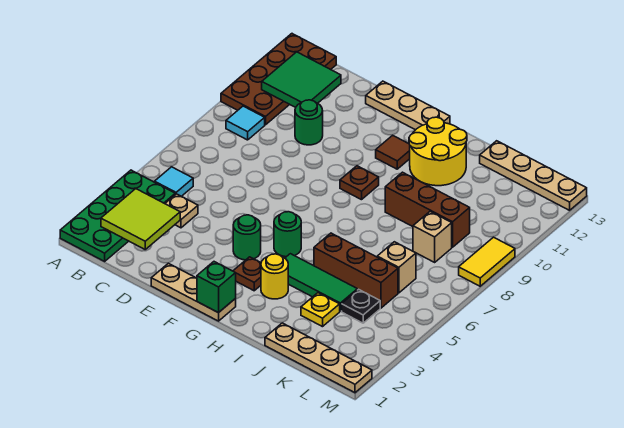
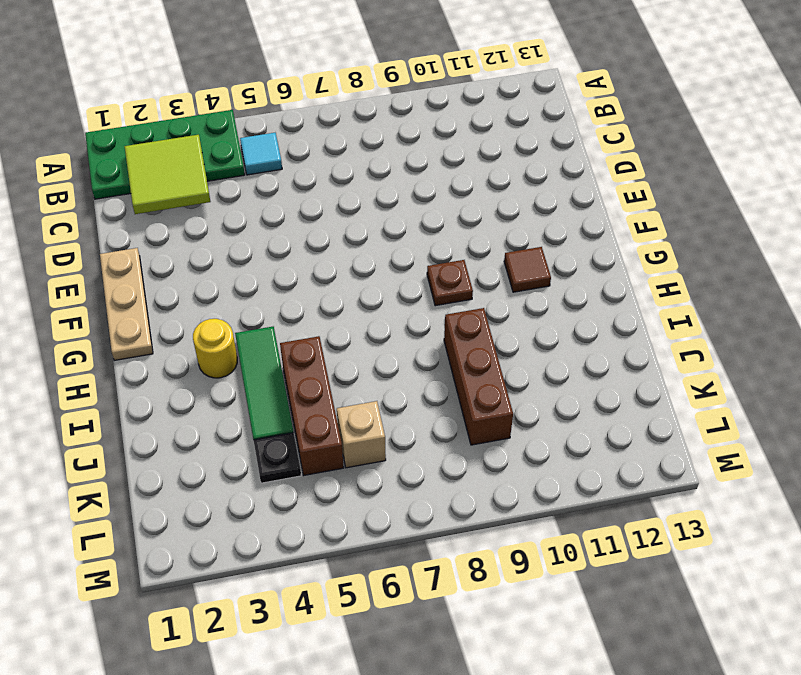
none -> brown plate A10:B13 level 1
none -> cyan tile B9 level 1
none -> tan plate C4 level 1

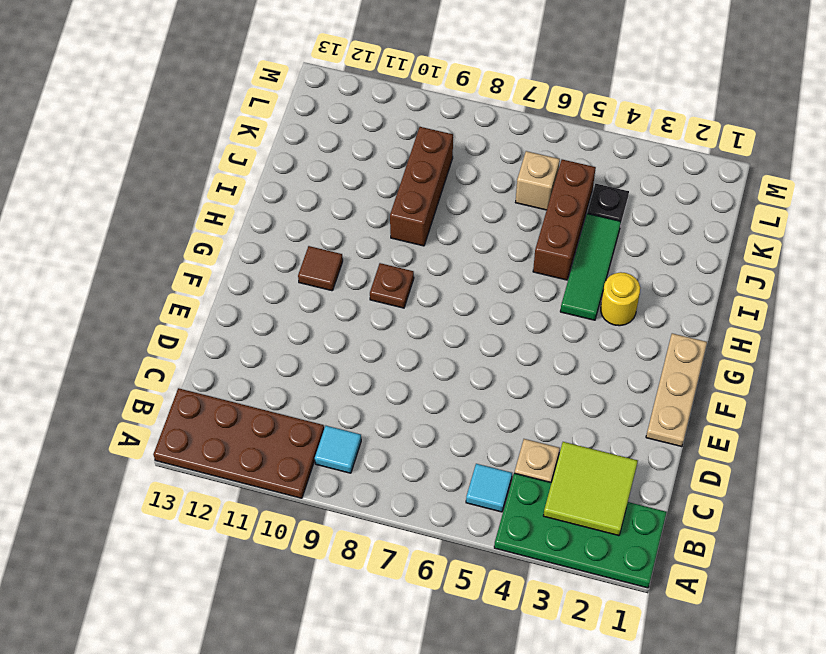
none -> green round brick D10 level 1
none -> tan plate E13:G13 level 1
none -> green round brick F4 level 1

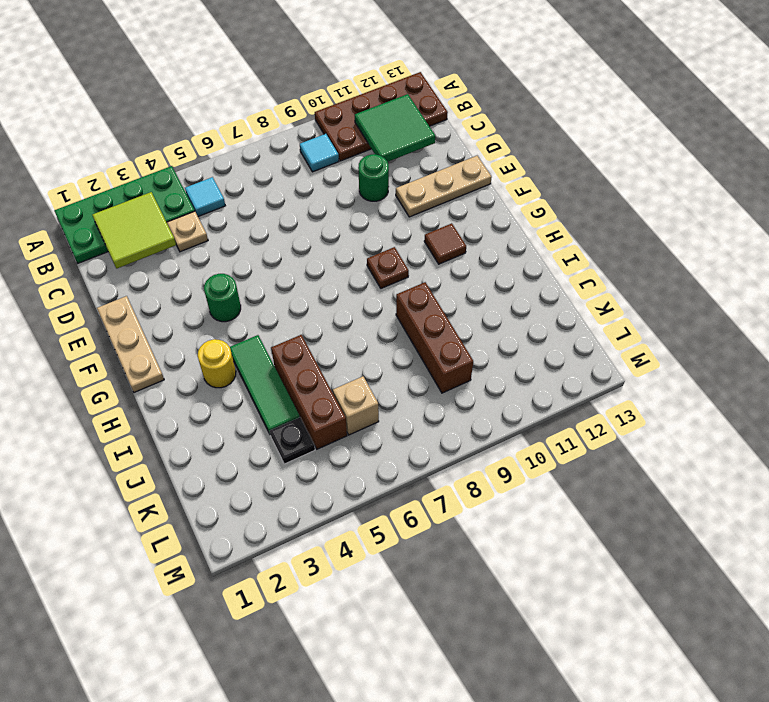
tan plate E11:E13 level 1 -> tan plate E13:G13 level 1
none -> brown plate G3 level 1
none -> green round brick G5 level 1
none -> yellow round brick H11:I12 level 1

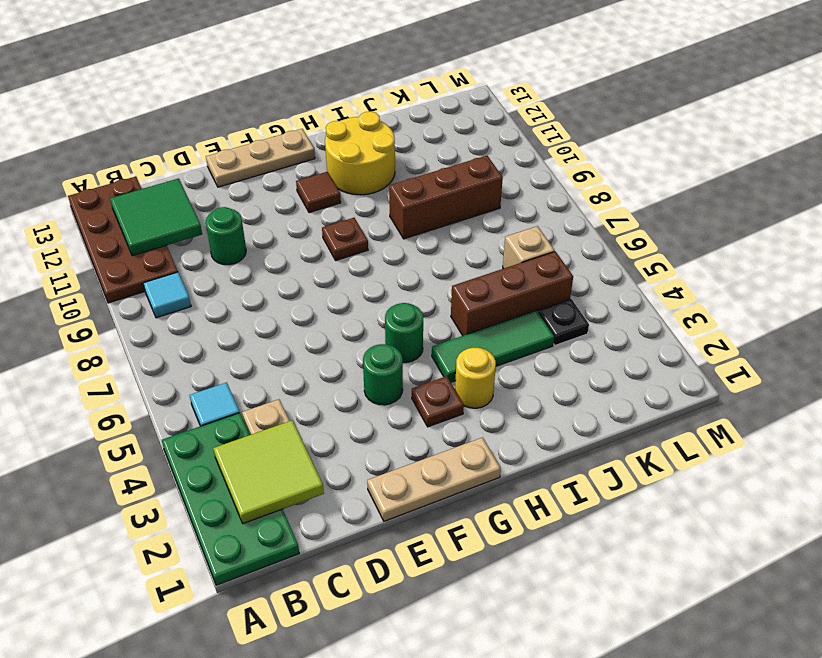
none -> tan plate J1:M1 level 1
none -> yellow plate J3 level 1
none -> tan plate J13:M13 level 1

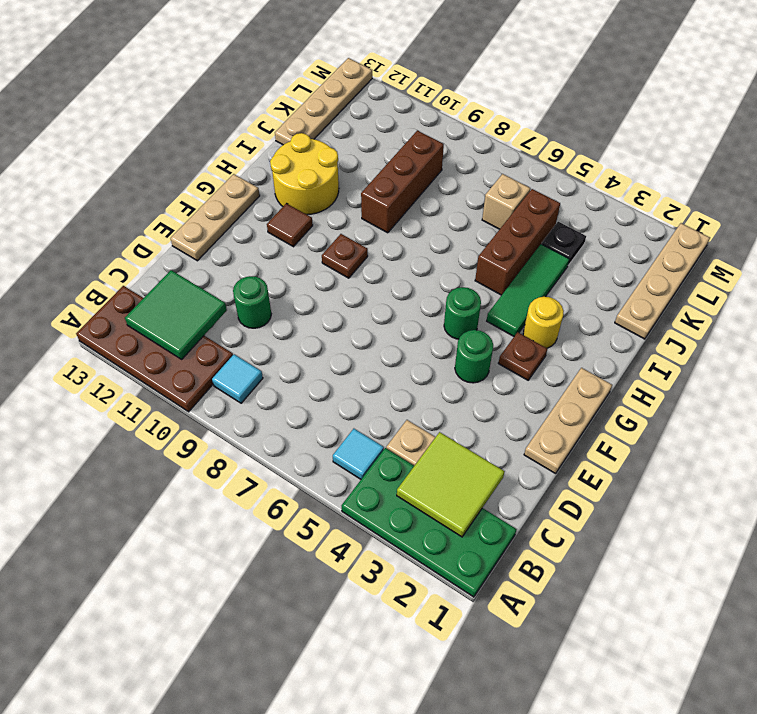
none -> yellow plate J3 level 1
none -> tan brick K8 level 1
none -> yellow tile M8:M9 level 1

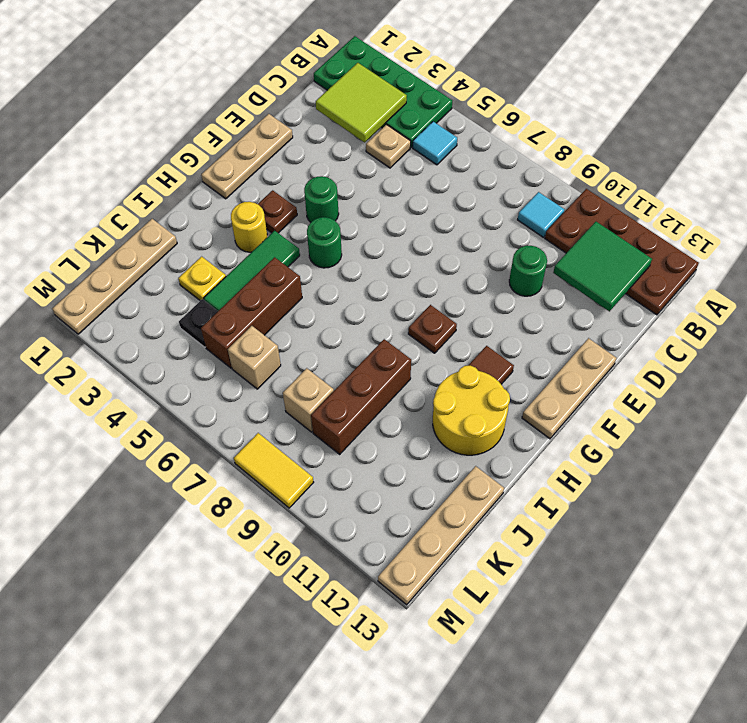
none -> green brick G1 level 2

